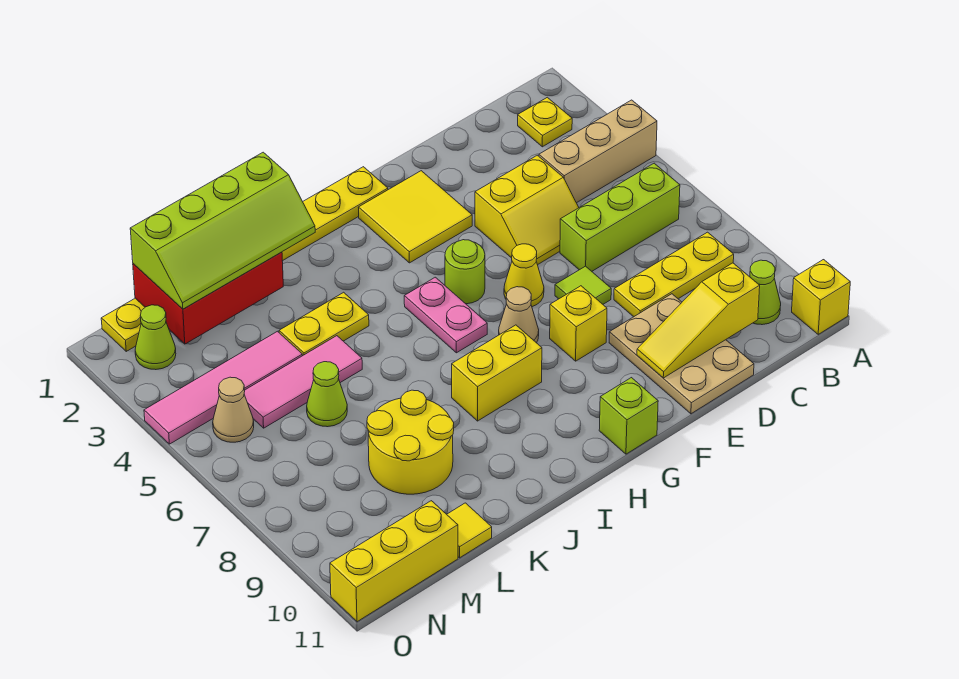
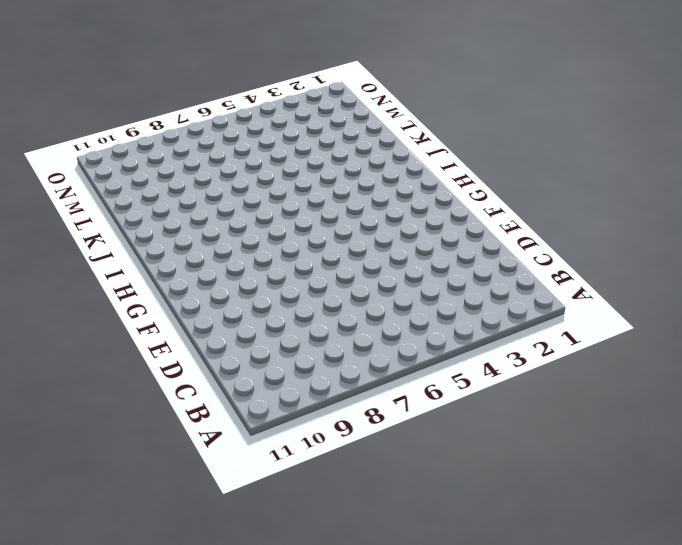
none -> tan brick A4:C4 level 1
none -> yellow brick A11 level 1
none -> yellow plate B2 level 1
none -> lime brick B6:D6 level 1

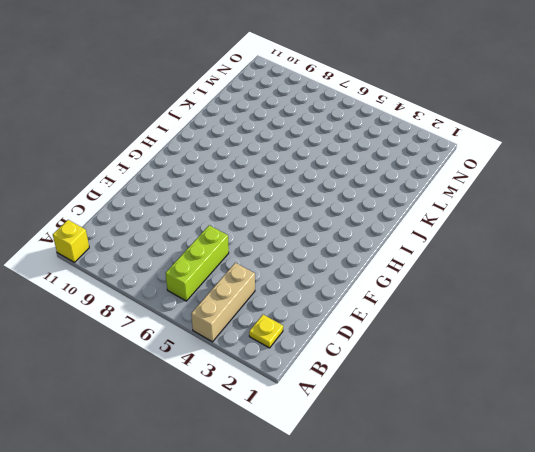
none -> yellow plate B8:D8 level 1
none -> lime cone B10 level 1
none -> yellow slope D4:E5 level 1 top 4
none -> tan plate D9:E11 level 1

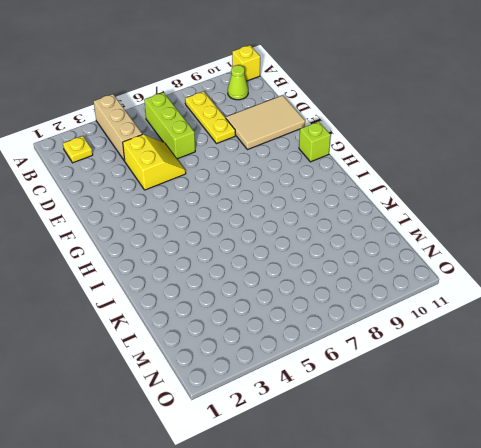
tan tile D9:E11 level 1 -> tan plate D9:E11 level 1
none -> lime tile E7 level 1
none -> yellow tile F2:G3 level 1
none -> yellow cone F6 level 1
none -> yellow brick F8 level 1

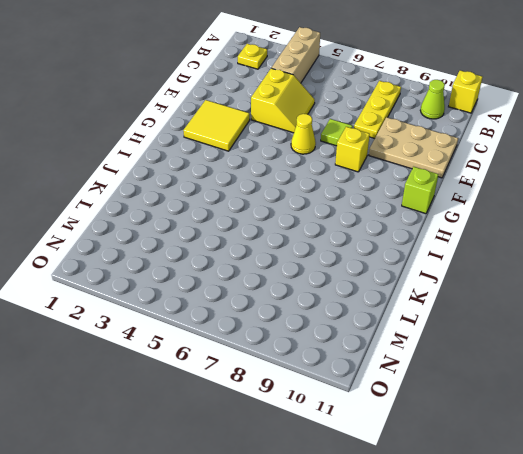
none -> lime brick B6:D6 level 1
none -> yellow plate G1:N1 level 1
none -> lime round brick G5 level 1
none -> tan cone G7 level 1

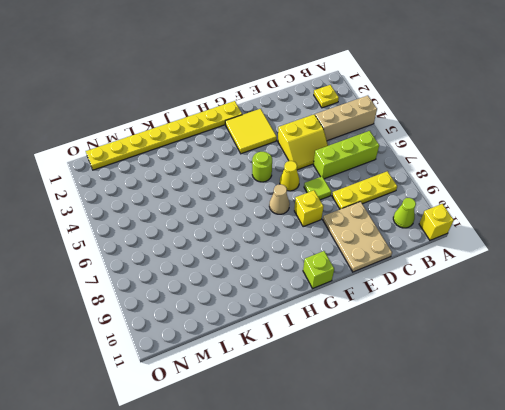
none -> pink plate H5:H6 level 1
none -> yellow brick H8:I8 level 1
none -> yellow plate J4:K4 level 1
none -> pink tile K5:M5 level 1

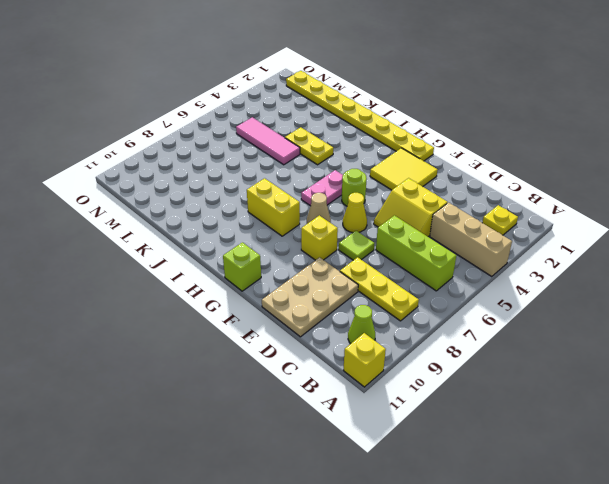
none -> yellow round brick K8:L9 level 1
none -> pink tile L4:O4 level 1
none -> lime cone L6 level 1
none -> yellow tile L11 level 1

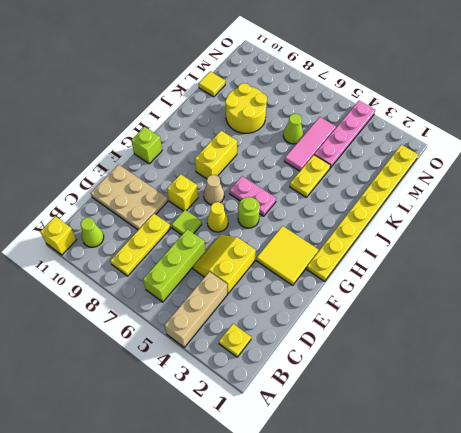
pink plate L4:O4 level 1 -> pink tile L4:O4 level 1
none -> yellow brick M11:O11 level 1
none -> lime cone N2 level 1
none -> tan cone N5 level 1
none -> yellow slope C10:E10 level 2 top C

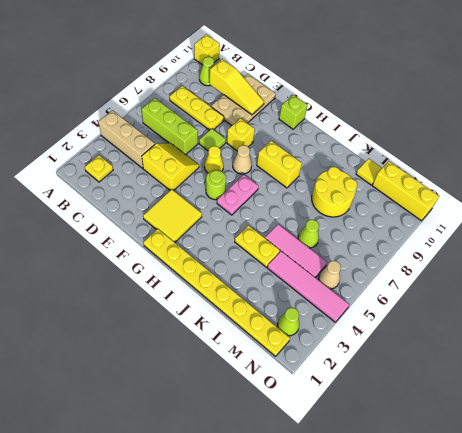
none -> red brick K1:M2 level 2
none -> lime slope J1:M2 level 3 top 1

